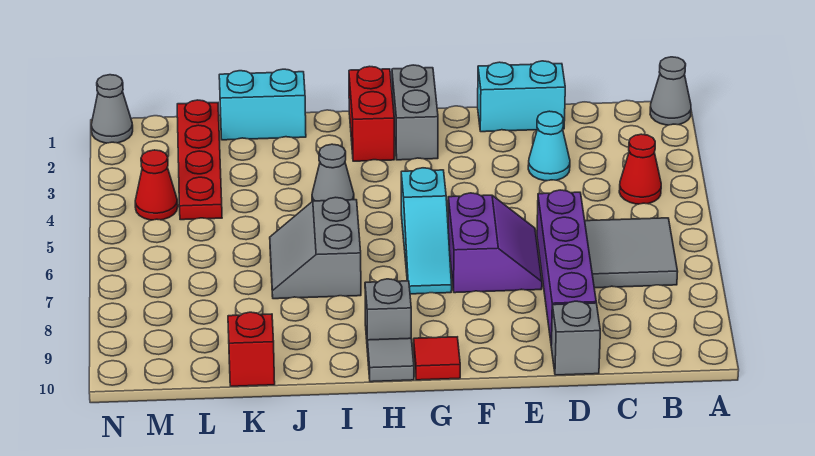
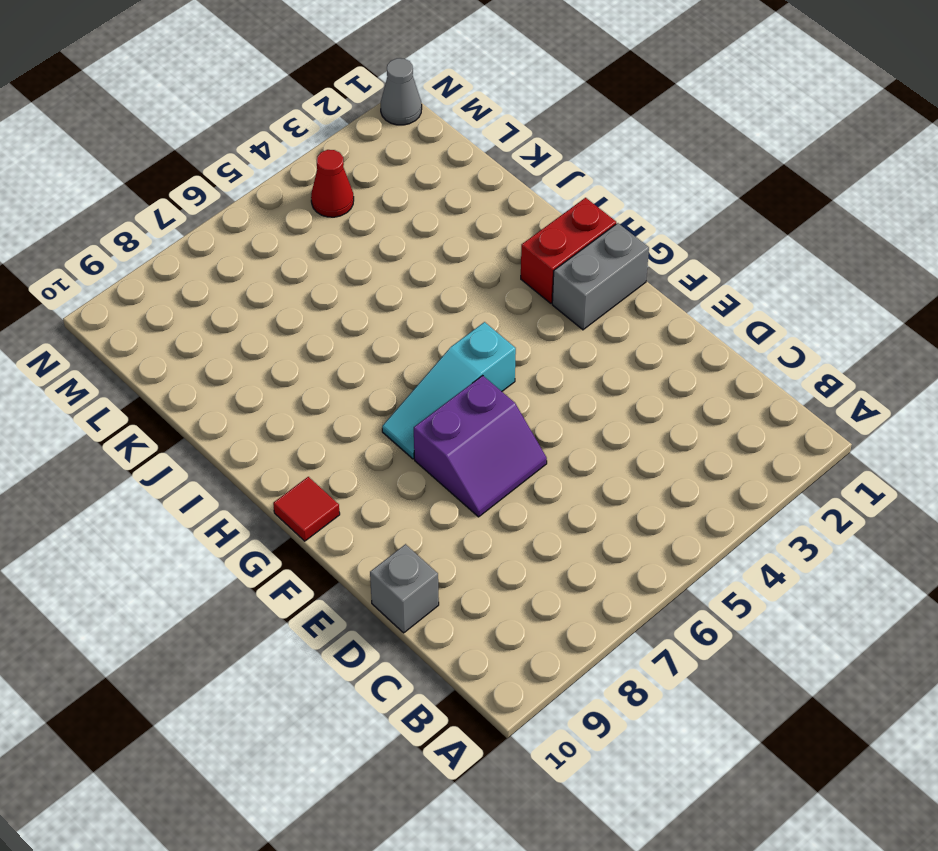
none -> grey cone A1 level 1
none -> red cone B4 level 1
none -> grey tile B6:C7 level 1

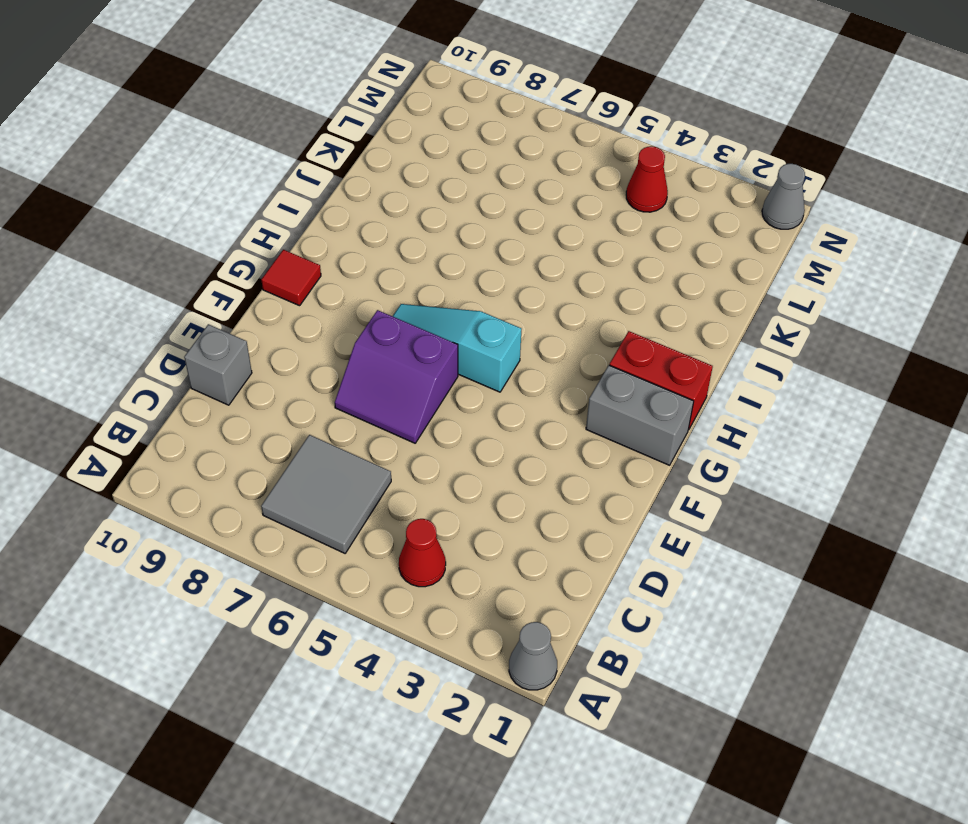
none -> cyan brick D1:E1 level 1
none -> cyan cone D3 level 1
none -> purple brick D6:D9 level 1

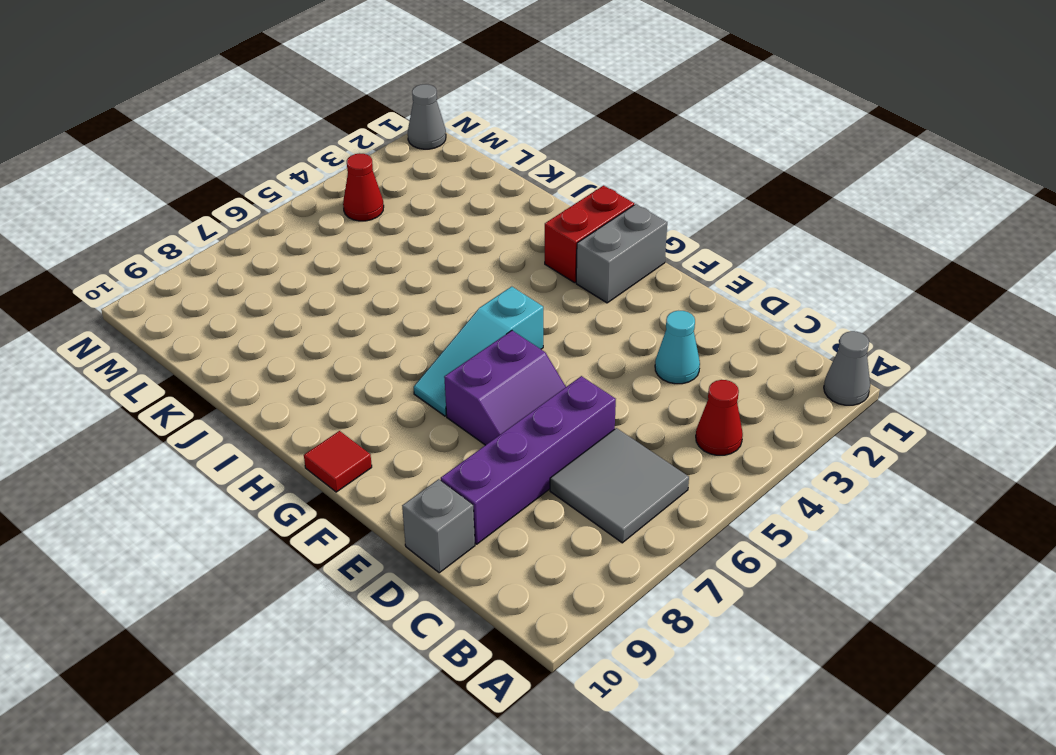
none -> cyan brick D1:E1 level 1
none -> grey brick H9 level 1
none -> grey tile H10 level 1

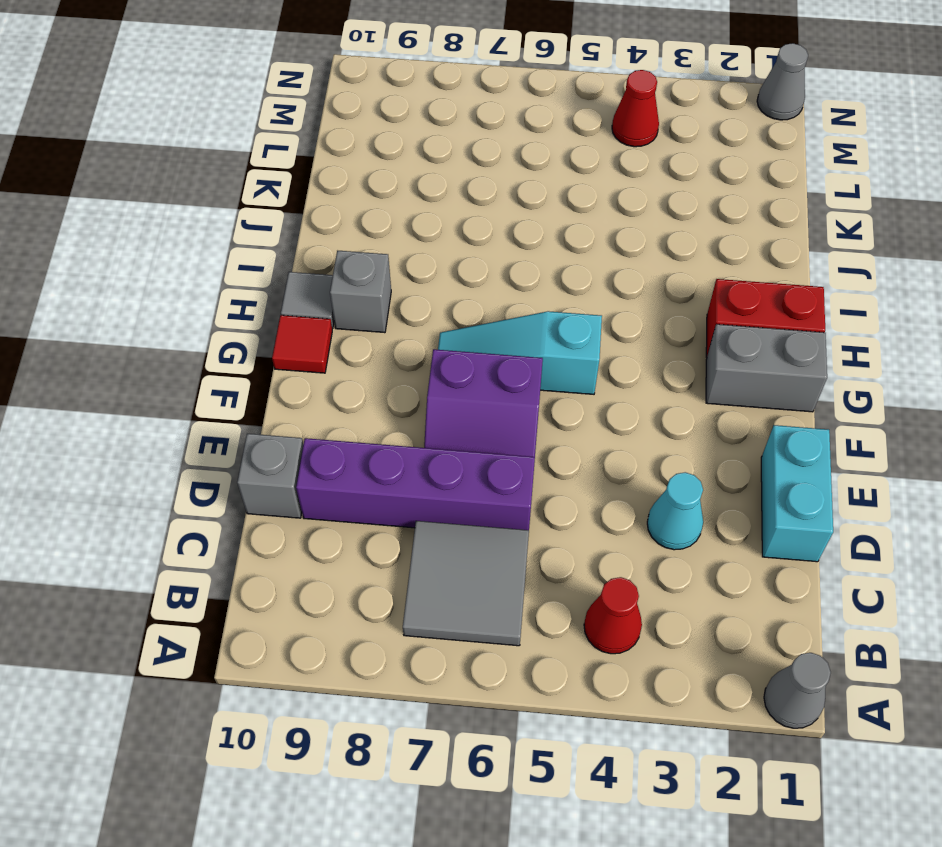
none -> grey cone I4 level 1
none -> grey slope I6:J7 level 1 top I
none -> cyan brick J1:K1 level 1

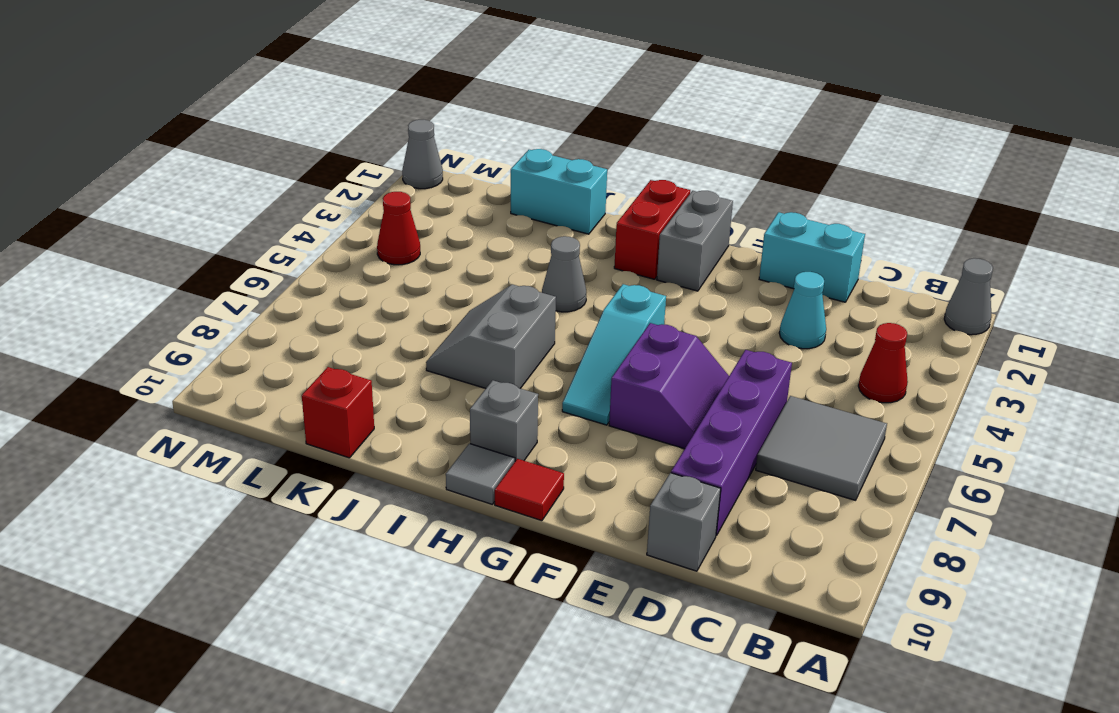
none -> red plate L1:L4 level 1

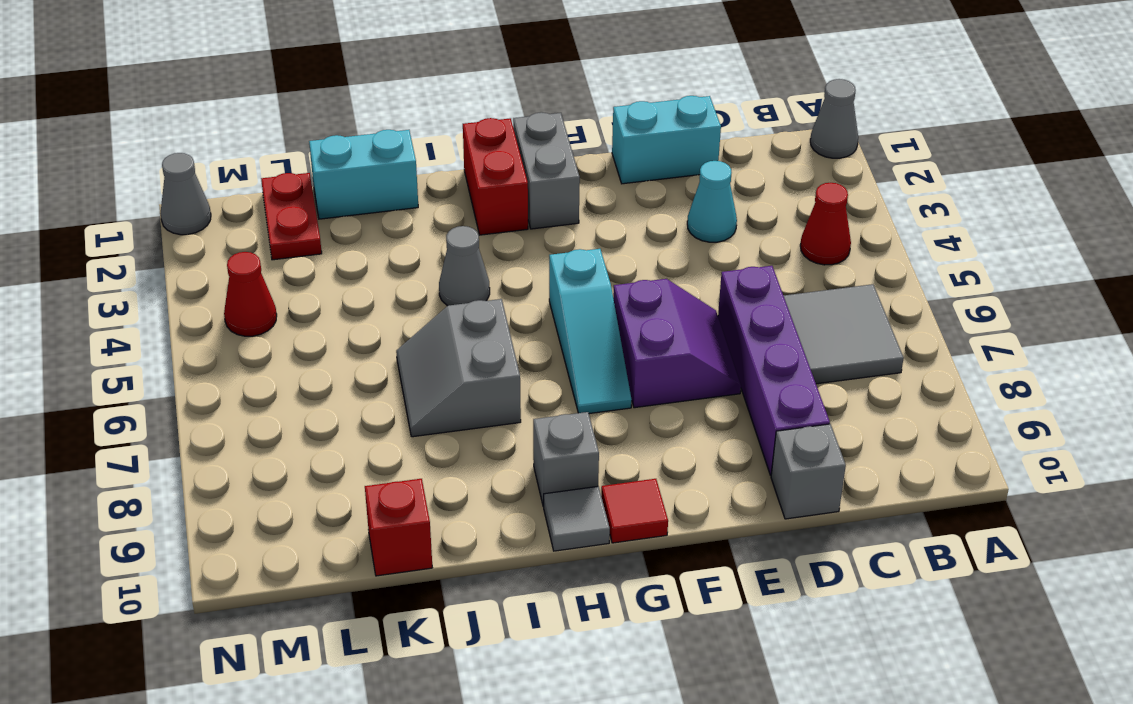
red plate L1:L2 level 1 -> red plate L1:L4 level 1

